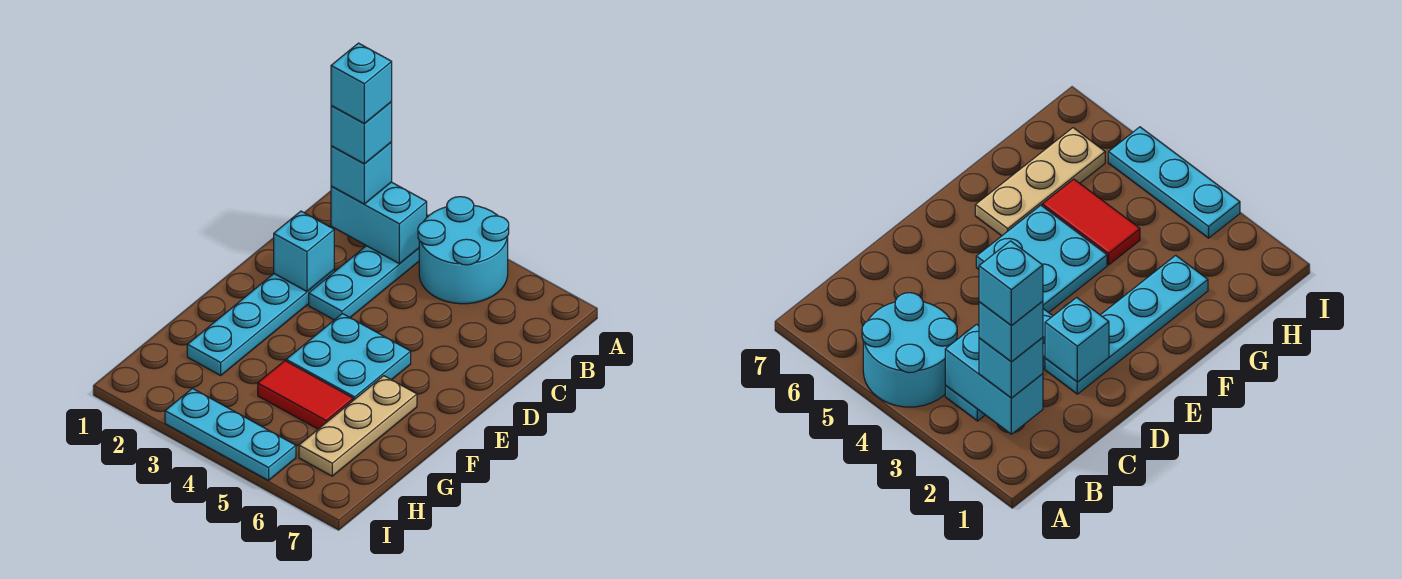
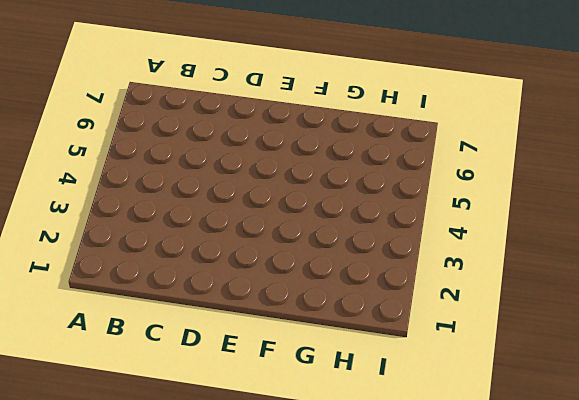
none -> cyan round brick A4:B5 level 1
none -> cyan plate B3:D3 level 1
none -> cyan plate D2:G2 level 1

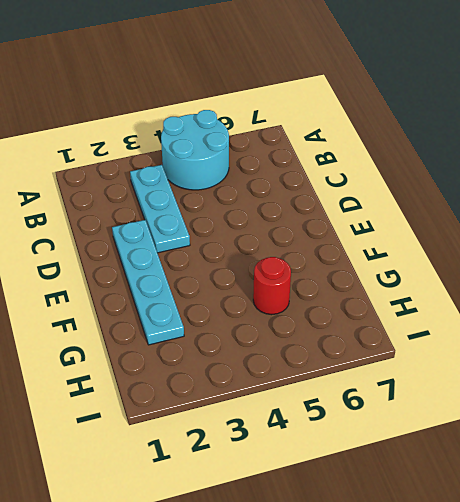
red round brick G5 level 1 -> red tile G4:G5 level 1
none -> cyan plate E4:F5 level 1
none -> tan plate F6:H6 level 1
none -> cyan plate I3:I5 level 1

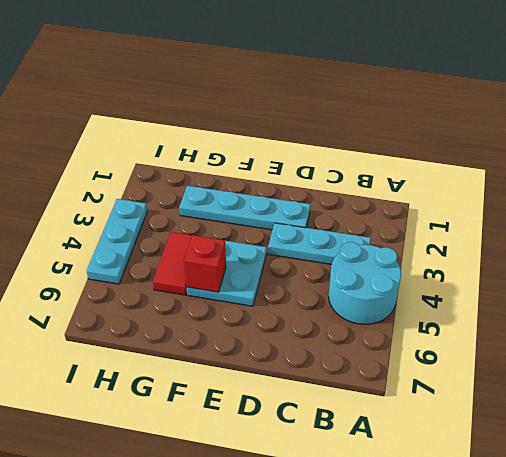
red brick F5 level 2 -> none
none -> tan plate F6:H6 level 1
none -> cyan brick B2:B3 level 2
none -> cyan brick D2 level 2

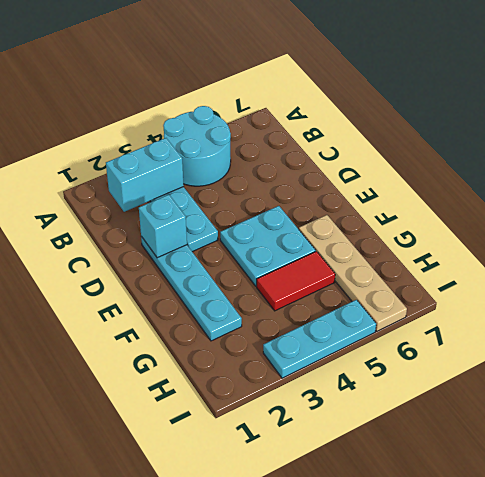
tan plate F6:I6 level 1 -> tan plate F6:H6 level 1
none -> cyan brick B2 level 3
none -> cyan brick B2 level 4
none -> cyan brick B2 level 5

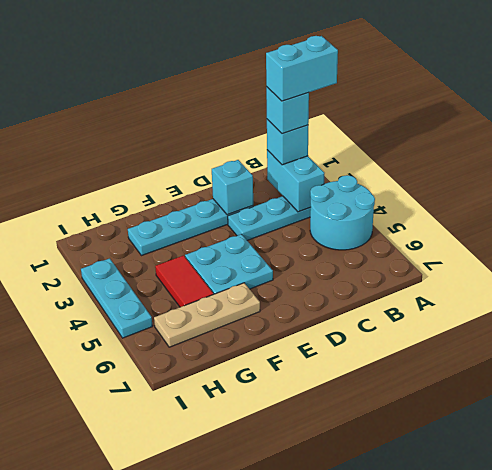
cyan brick A2:B2 level 5 -> cyan brick B2 level 5

